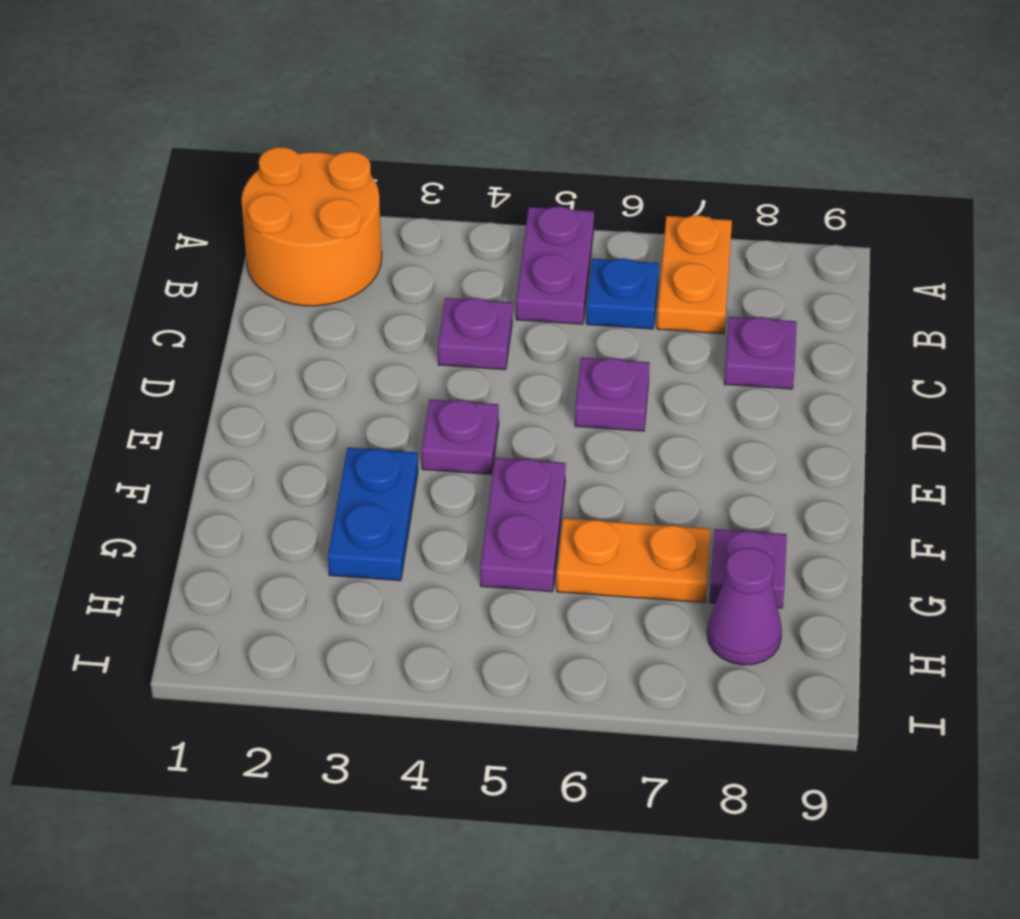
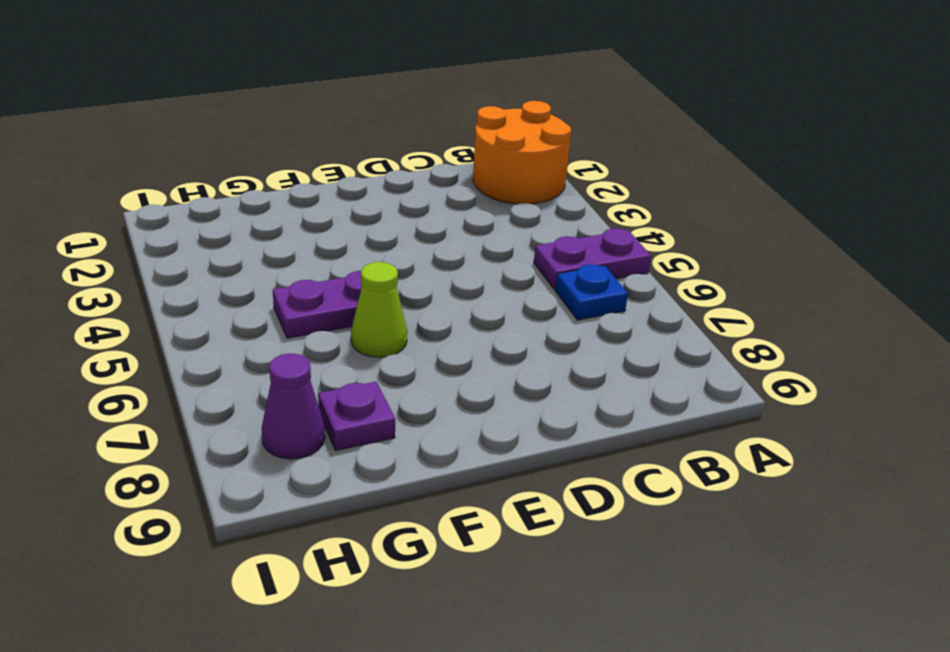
lime cone F6 level 1 -> none
none -> orange plate A7:B7 level 1
none -> purple plate C4 level 1
none -> purple plate C8 level 1

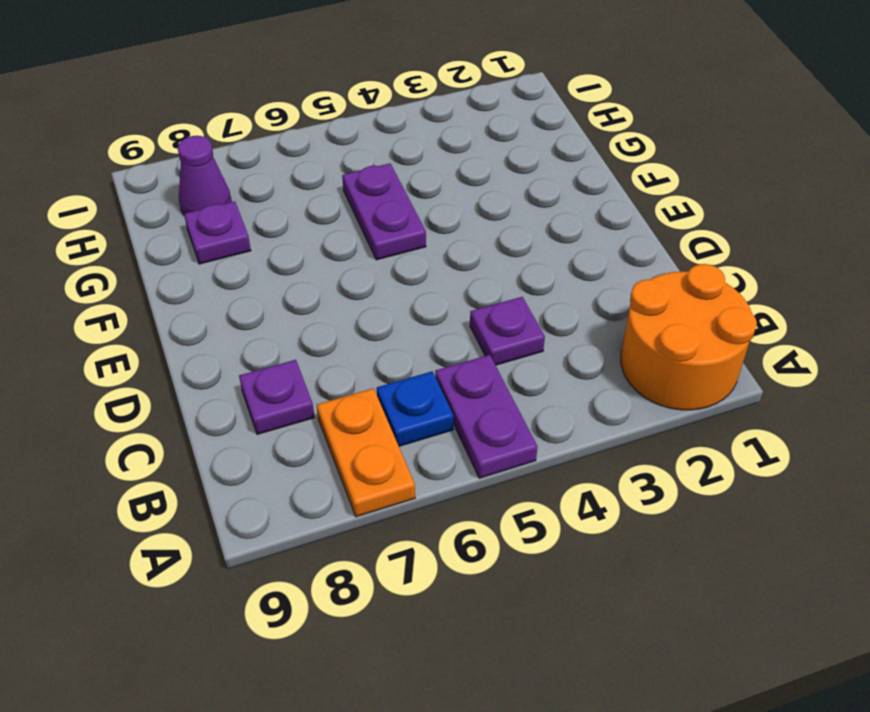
none -> purple plate D6 level 1
none -> purple plate E4 level 1
none -> blue plate F3:G3 level 1

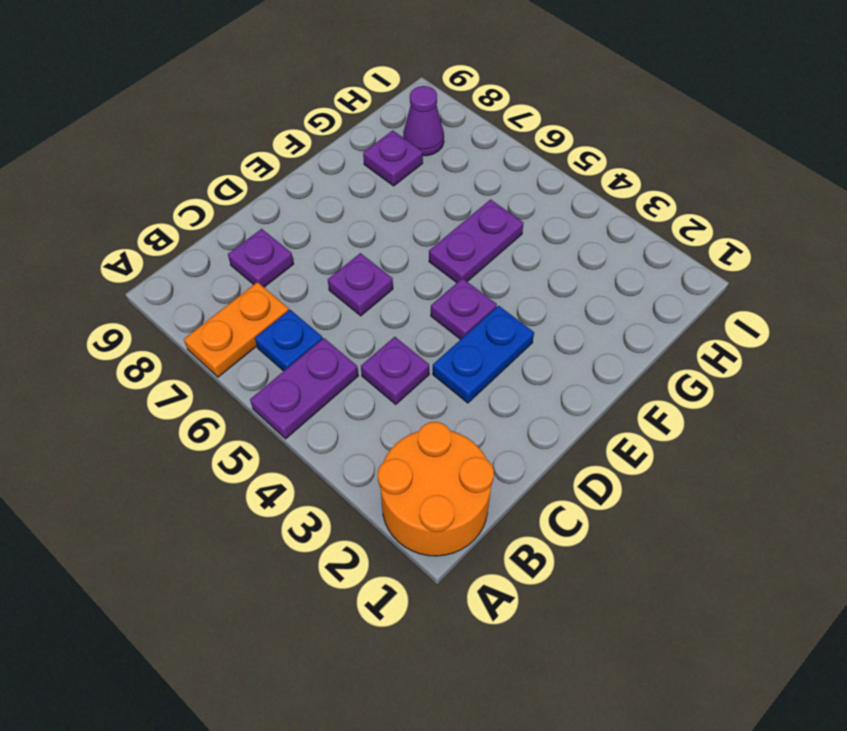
blue plate D3:E3 level 1 -> blue plate F3:G3 level 1
none -> orange plate G6:G7 level 1

